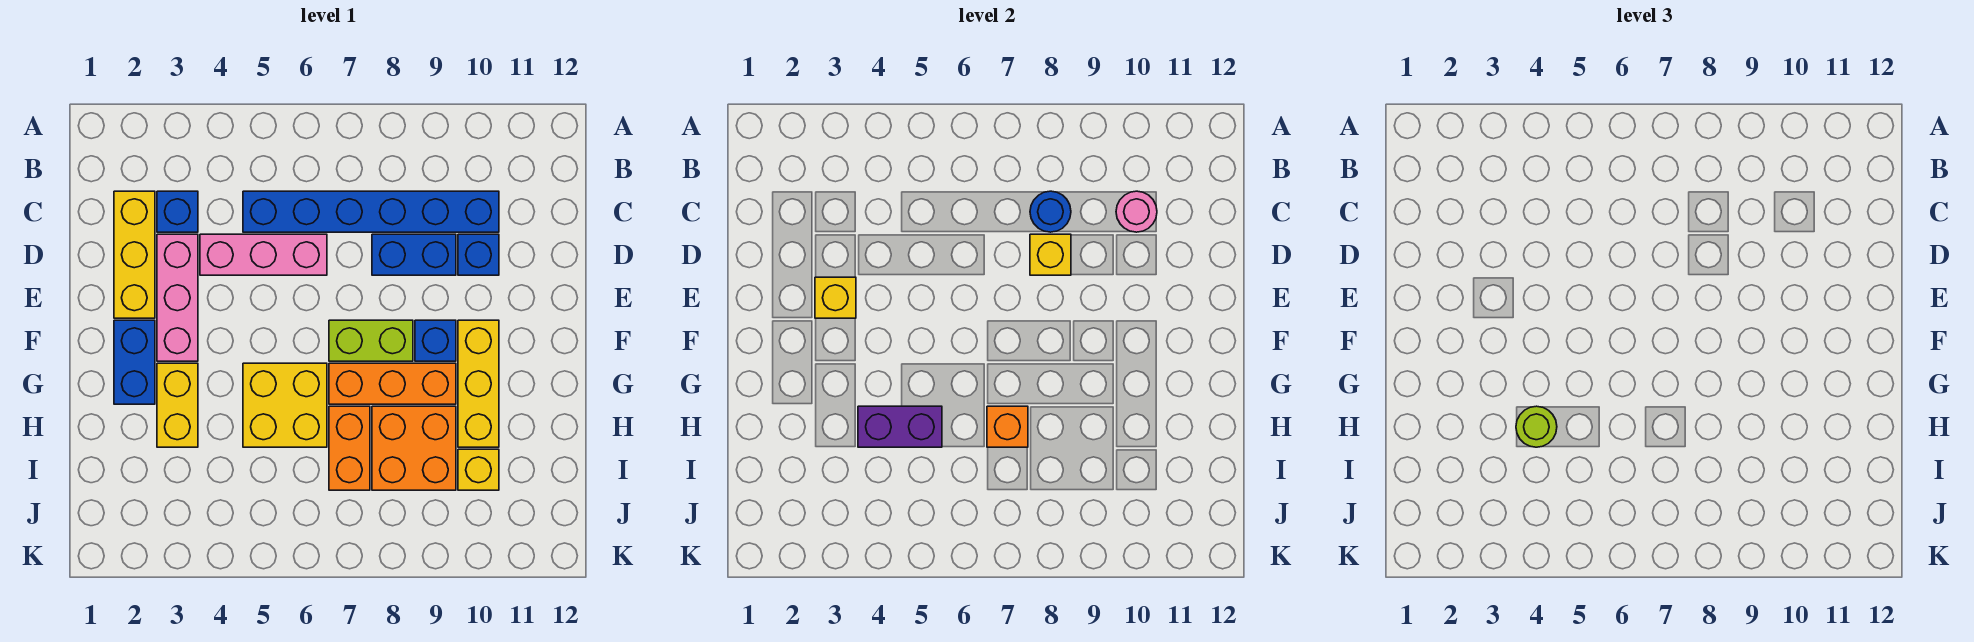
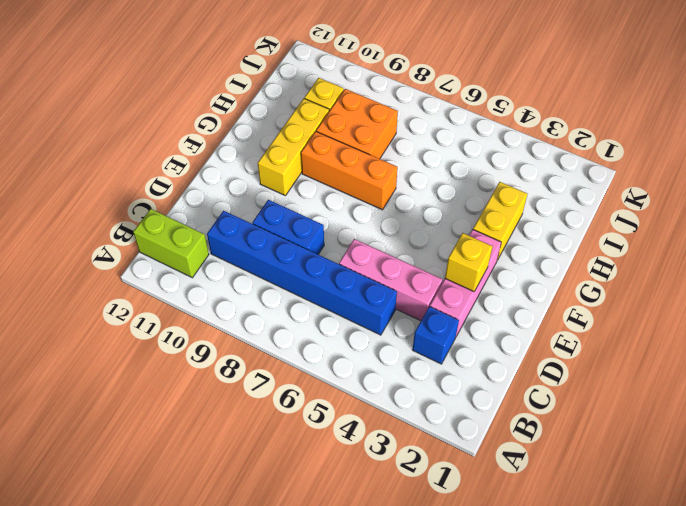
lime brick B11:B12 level 1 -> lime brick F7:F8 level 1
none -> yellow brick C2:E2 level 1
none -> blue brick D10 level 1
none -> blue brick F2:G2 level 1

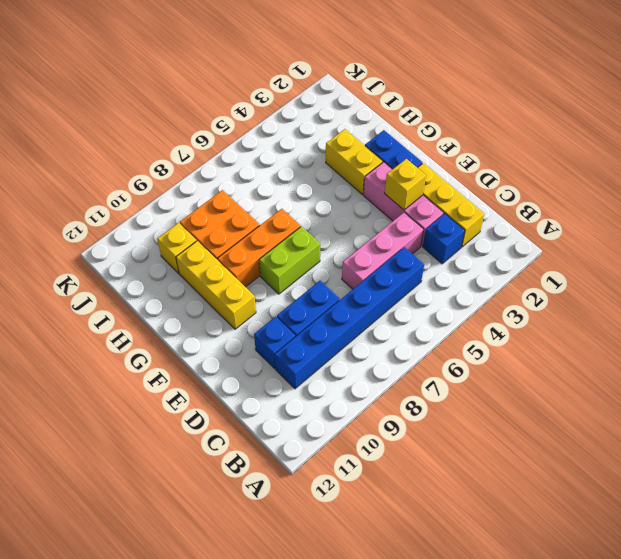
none -> blue brick F9 level 1
none -> yellow brick G5:H6 level 1
none -> orange brick H7:I7 level 1

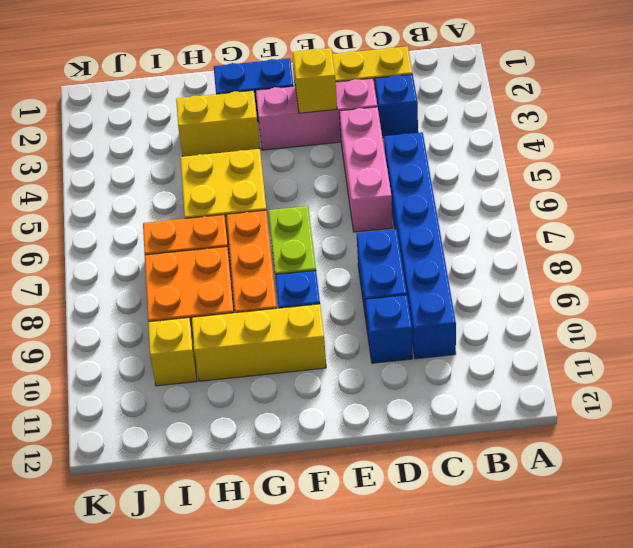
none -> blue round brick C8 level 2
none -> pink round brick C10 level 2
none -> yellow brick D8 level 2

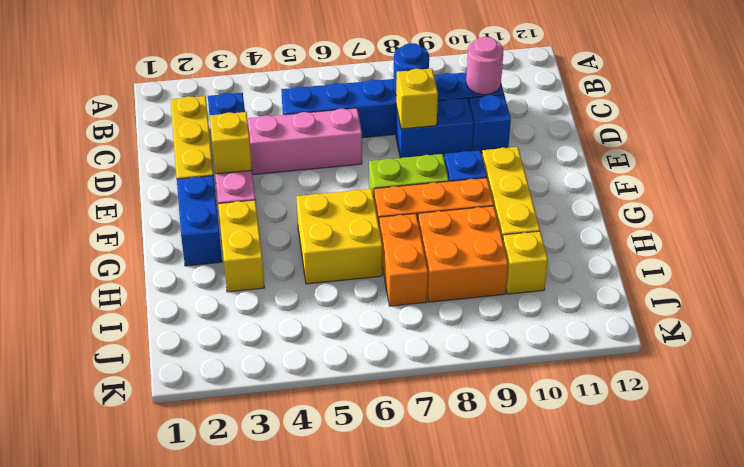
none -> purple brick H4:H5 level 2
none -> orange brick H7 level 2
none -> lime round brick H4 level 3

